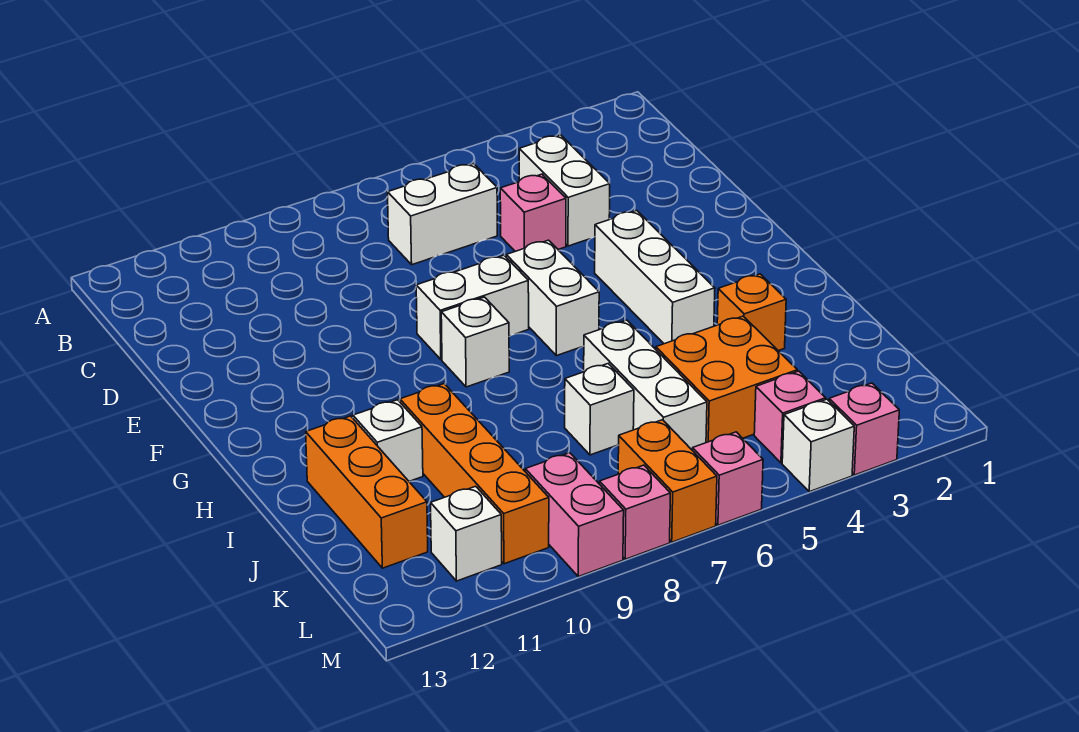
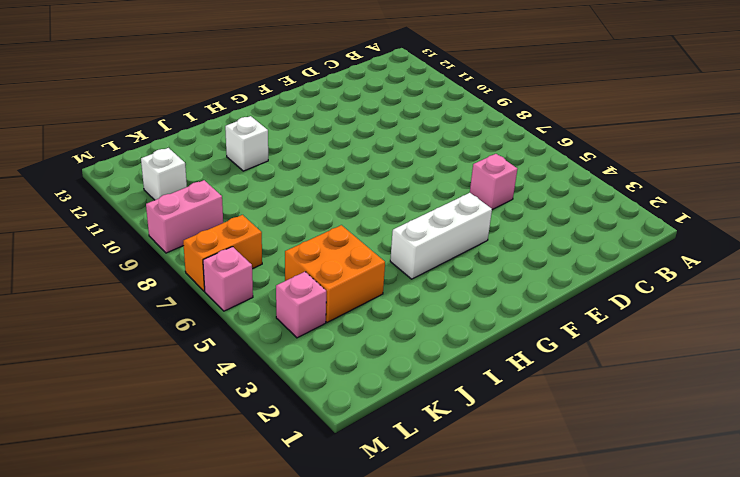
none -> white brick C4:D4 level 1
none -> white brick C6:C7 level 1
none -> white brick F6:G6 level 1

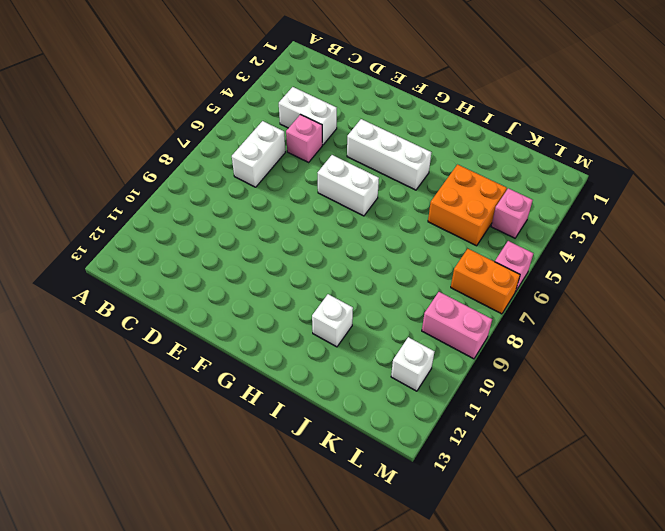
none -> white brick F7:F8 level 1
none -> white brick G8 level 1
none -> orange brick I3 level 1

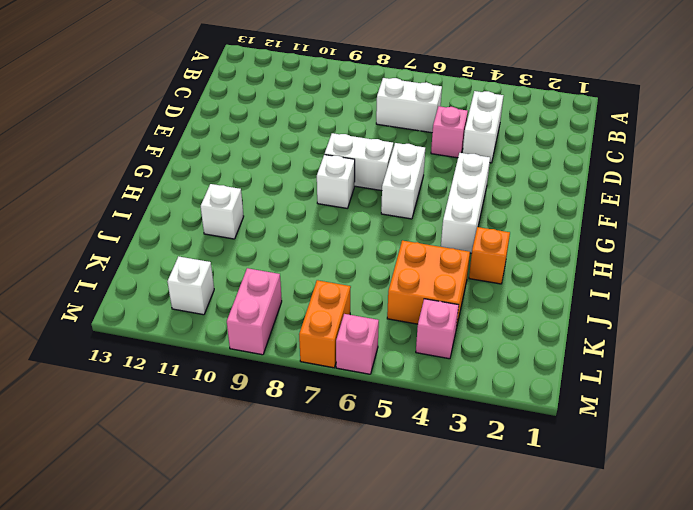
none -> white brick I6:K6 level 1
none -> orange brick I10:L10 level 1
none -> orange brick I12:K12 level 1

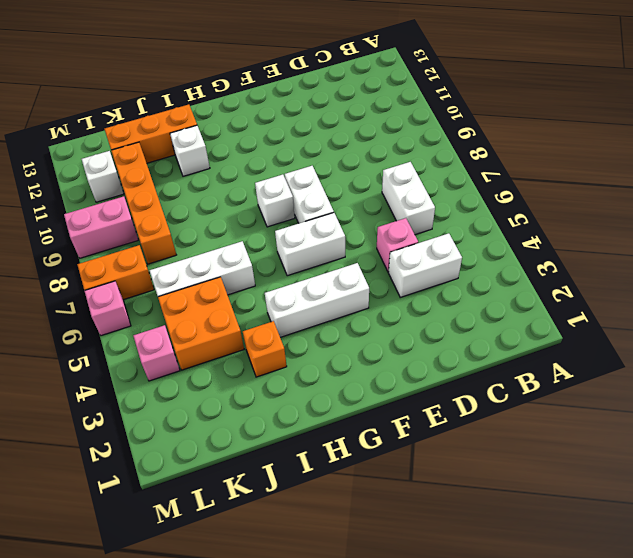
orange brick K8:K11 level 1 -> orange brick I10:L10 level 1
none -> white brick J7 level 1
none -> pink brick M3 level 1
none -> white brick M4 level 1

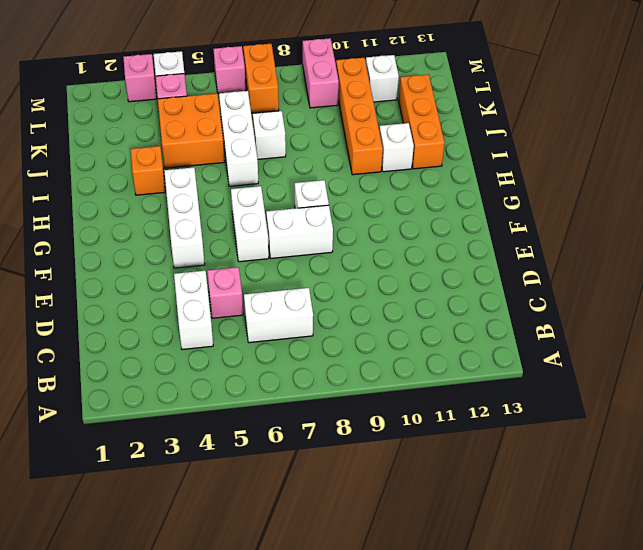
none -> pink brick M8 level 1

